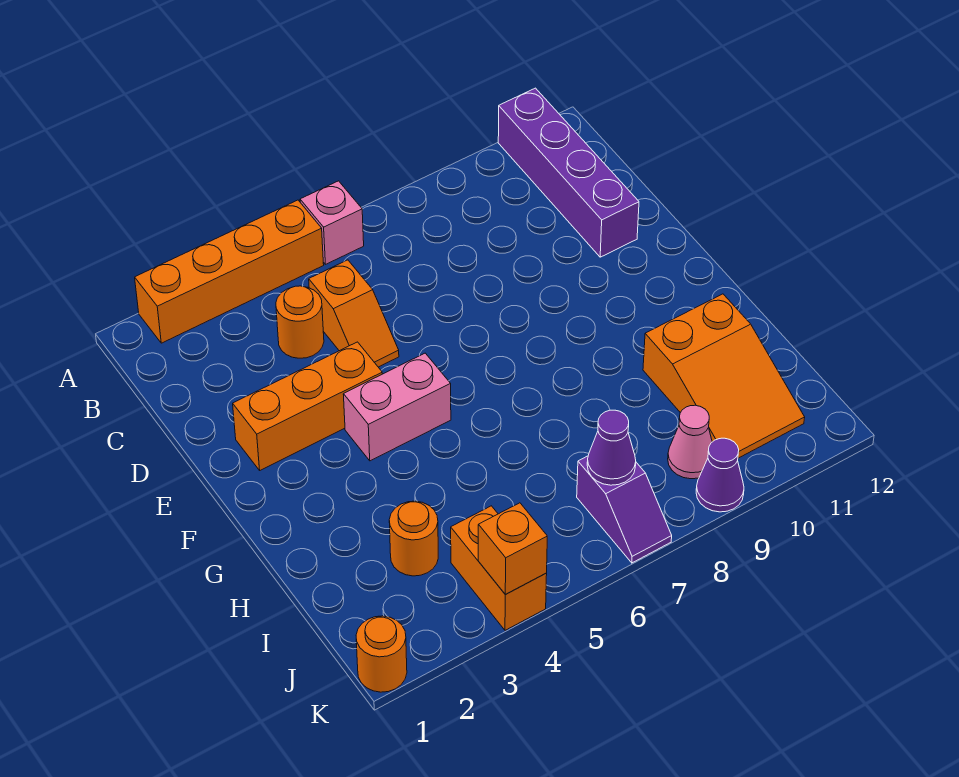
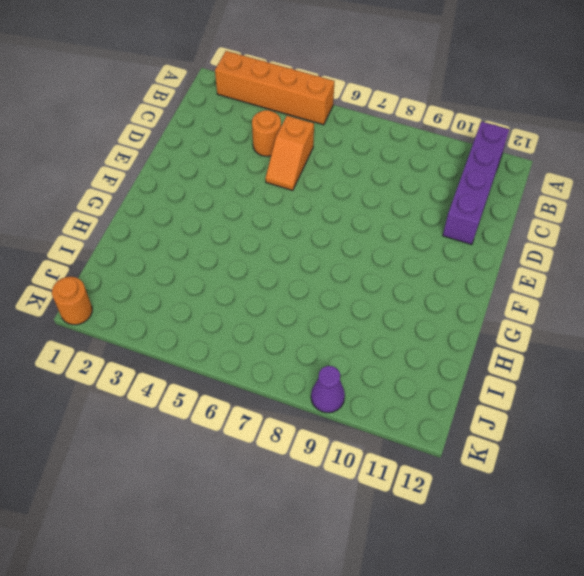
none -> pink brick A6 level 1
none -> orange brick E2:E4 level 1
none -> pink brick F4:F5 level 1

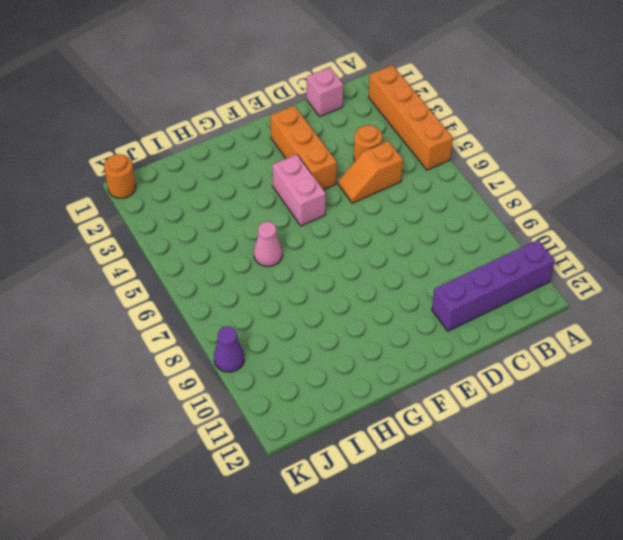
pink brick C1 level 1 -> pink brick A6 level 1
pink cone H6 level 1 -> pink cone J9 level 1
none -> orange slope H10:J11 level 1 top H
none -> orange round brick I3 level 1
none -> orange brick J4:K4 level 1

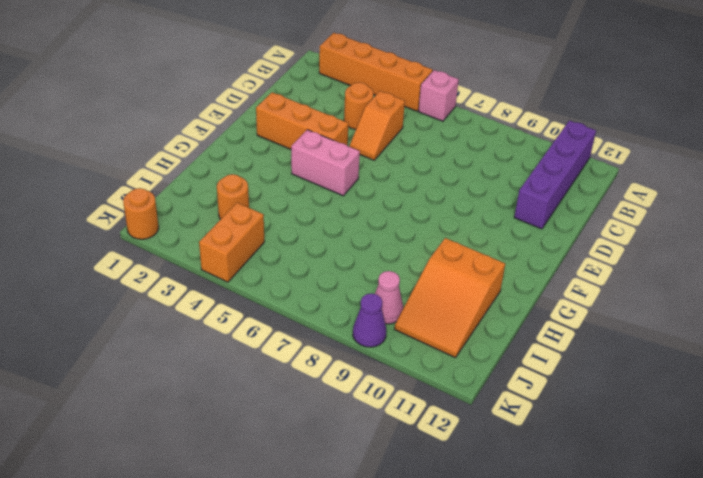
none -> purple slope J7:K7 level 1 top J
none -> purple cone J7 level 2
none -> orange brick K4 level 2

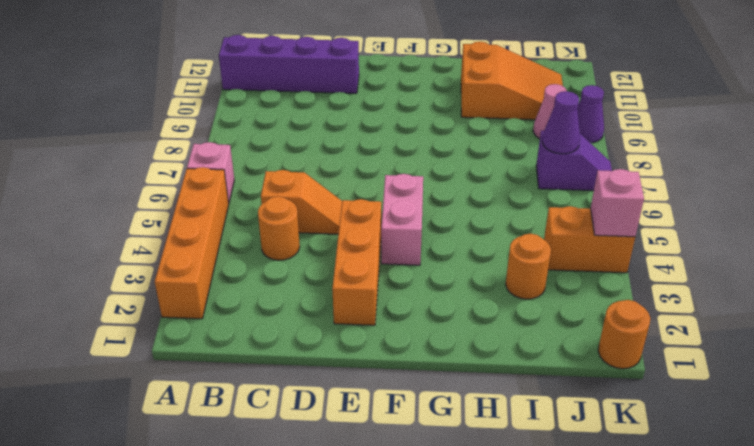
pink brick K4 level 2 -> orange brick K4 level 2

